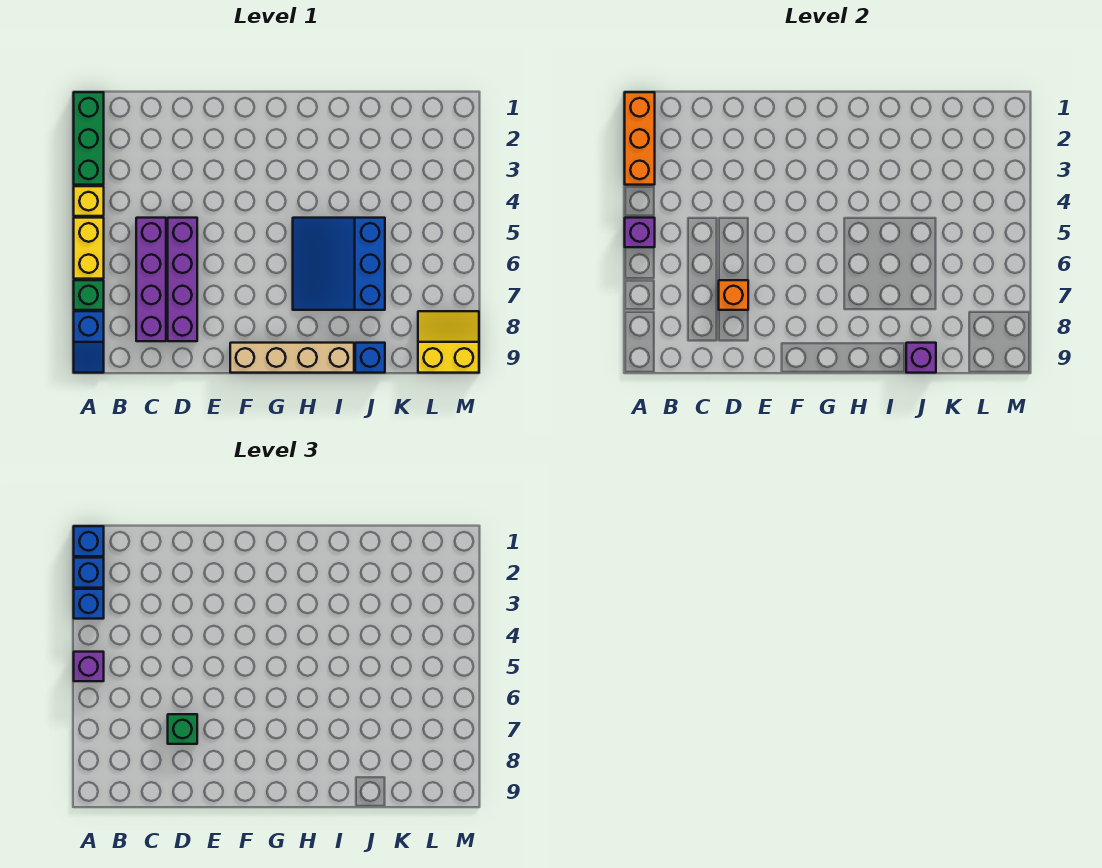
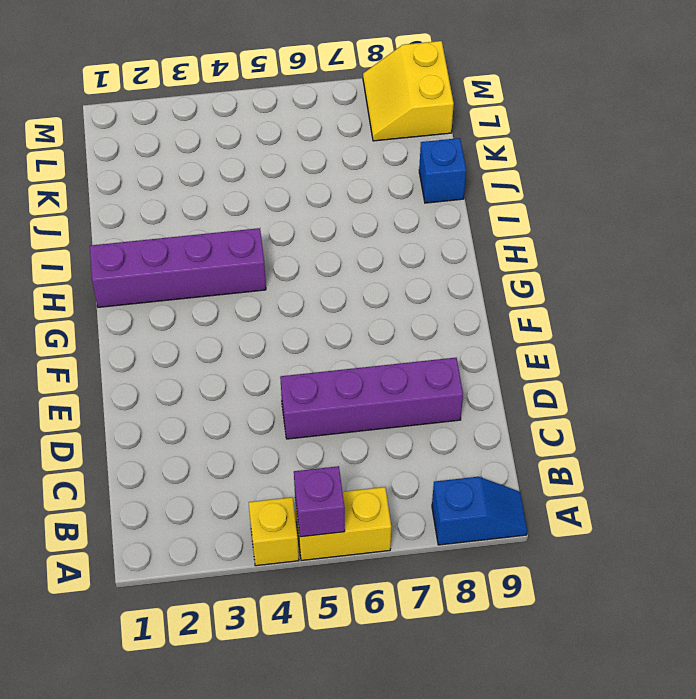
purple brick H1:H4 level 1 -> purple brick C5:C8 level 1
none -> green brick A1:A3 level 1
none -> green brick A7 level 1
none -> tan brick F9:I9 level 1

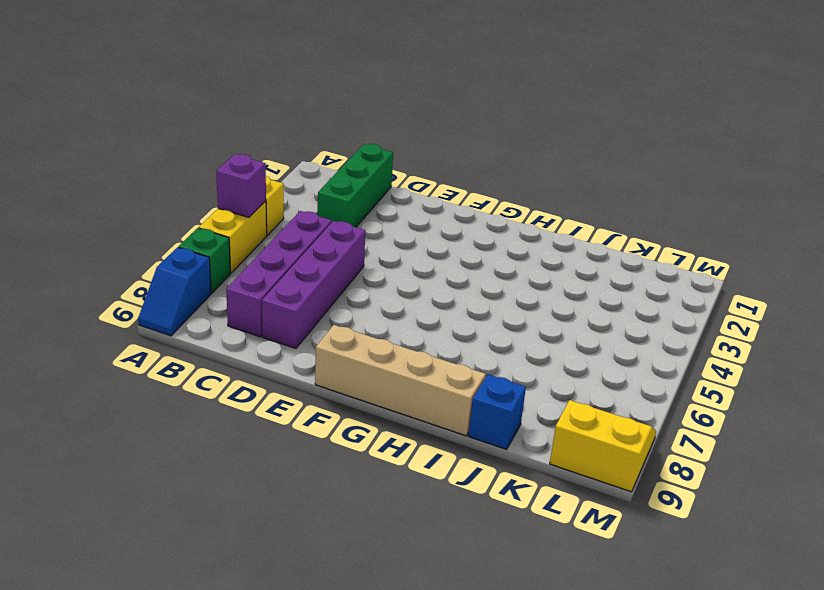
green brick C1:C3 level 1 -> green brick A1:A3 level 1
none -> blue slope H5:J7 level 1 top J
none -> orange brick A1:A3 level 2
none -> orange brick D7 level 2

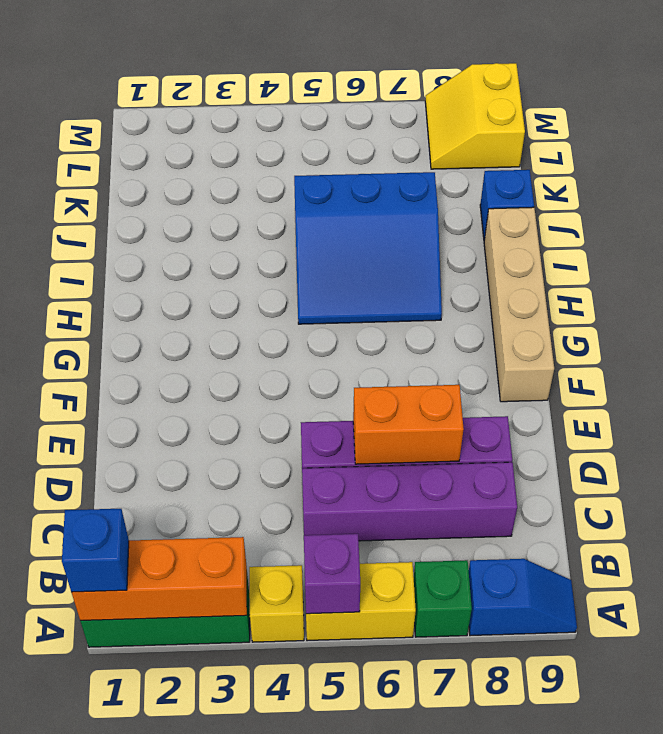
orange brick D6:D7 level 2 -> orange brick D7 level 2
none -> purple brick J9 level 2
none -> blue brick A2 level 3
none -> blue brick A3 level 3

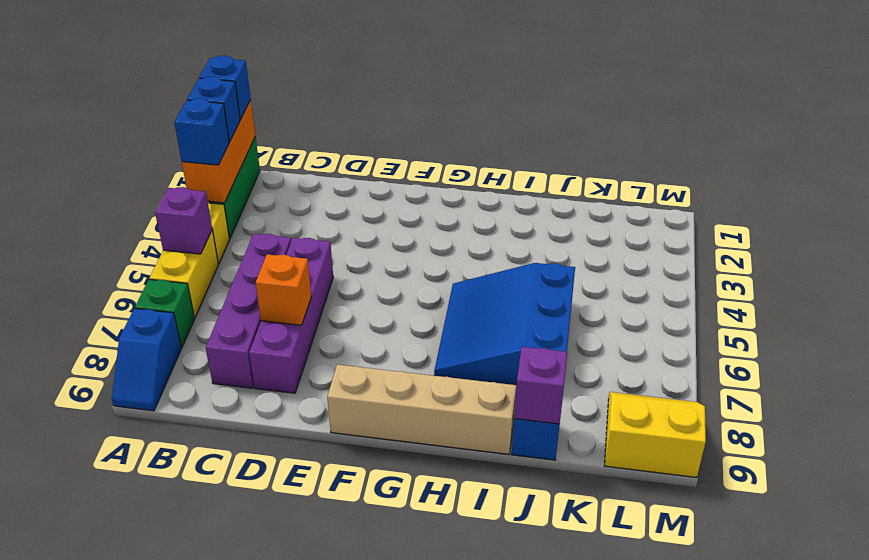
none -> purple brick A5 level 3
none -> green brick D7 level 3

